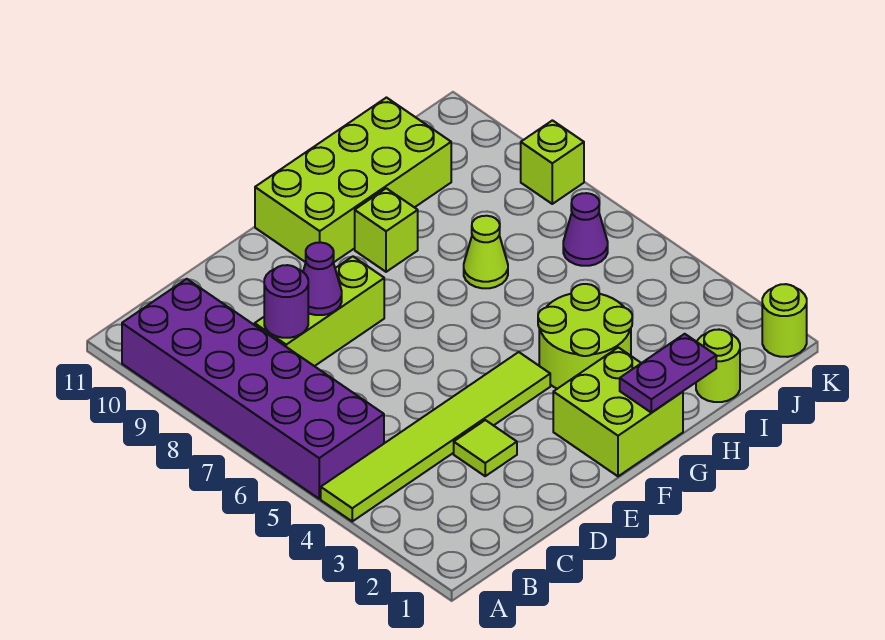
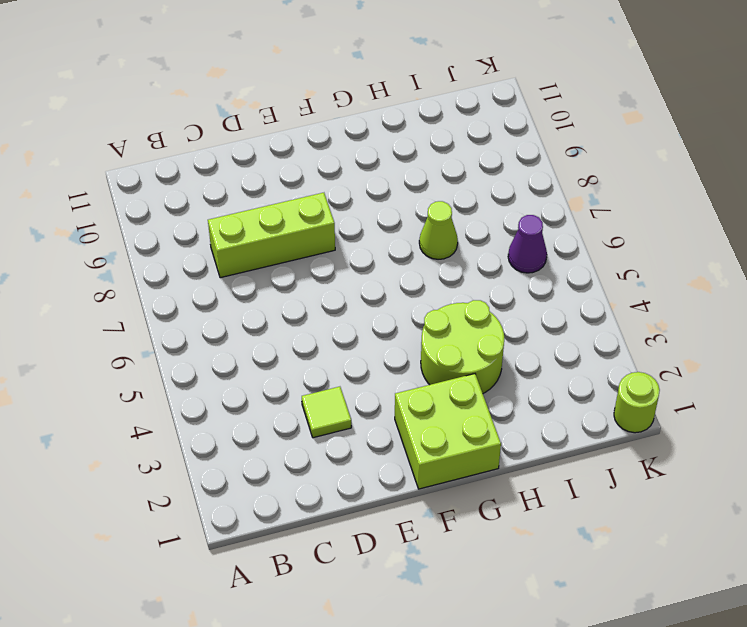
none -> lime tile A4:F4 level 1
none -> purple brick A5:B10 level 1
none -> lime brick F10:I11 level 1

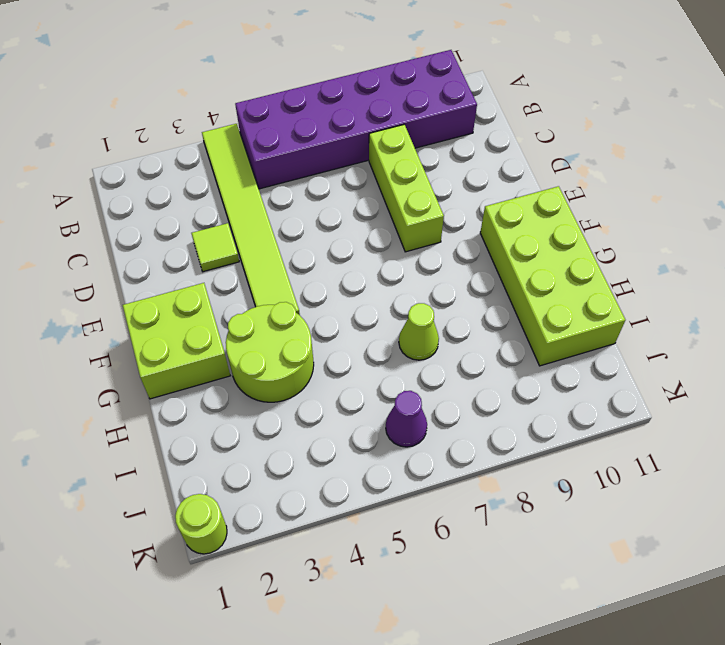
none -> lime brick G9 level 1
none -> lime round brick I1 level 1
none -> lime brick K8 level 1

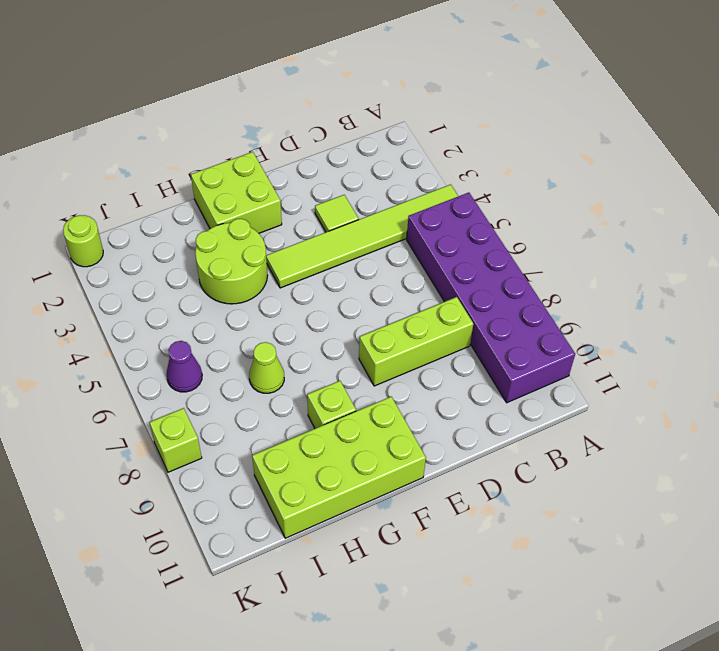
none -> lime round brick I1 level 1
none -> purple round brick C8 level 2
none -> purple cone D8 level 2

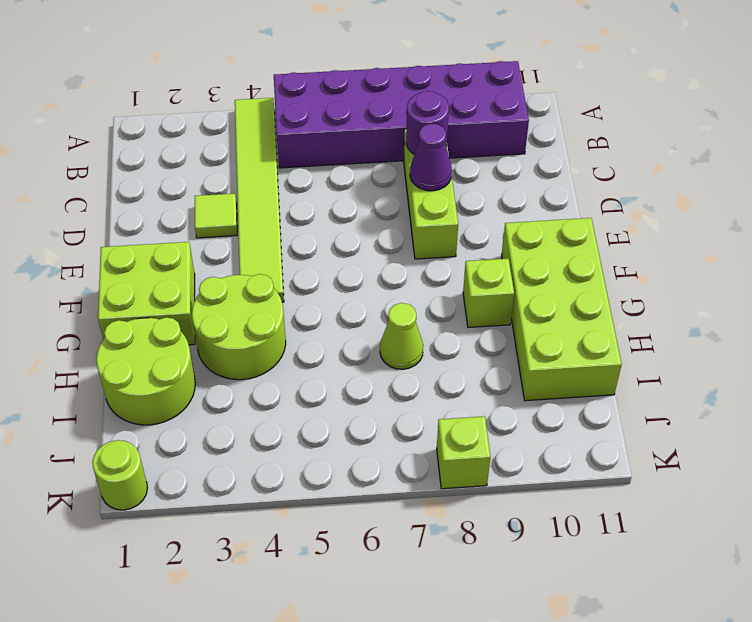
lime round brick H1:I2 level 1 -> lime round brick I1 level 1
none -> purple cone J6 level 1
none -> purple plate G1:H1 level 2

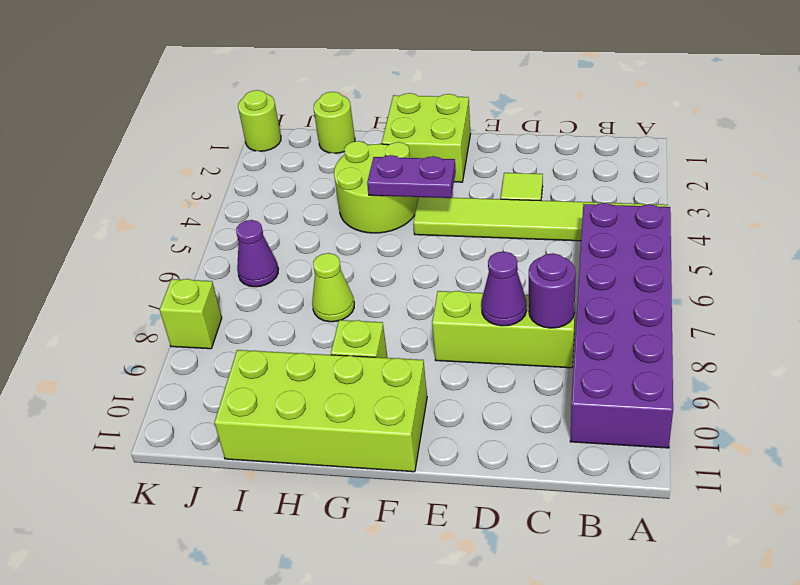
purple plate F4:G4 level 2 -> purple plate G1:H1 level 2

